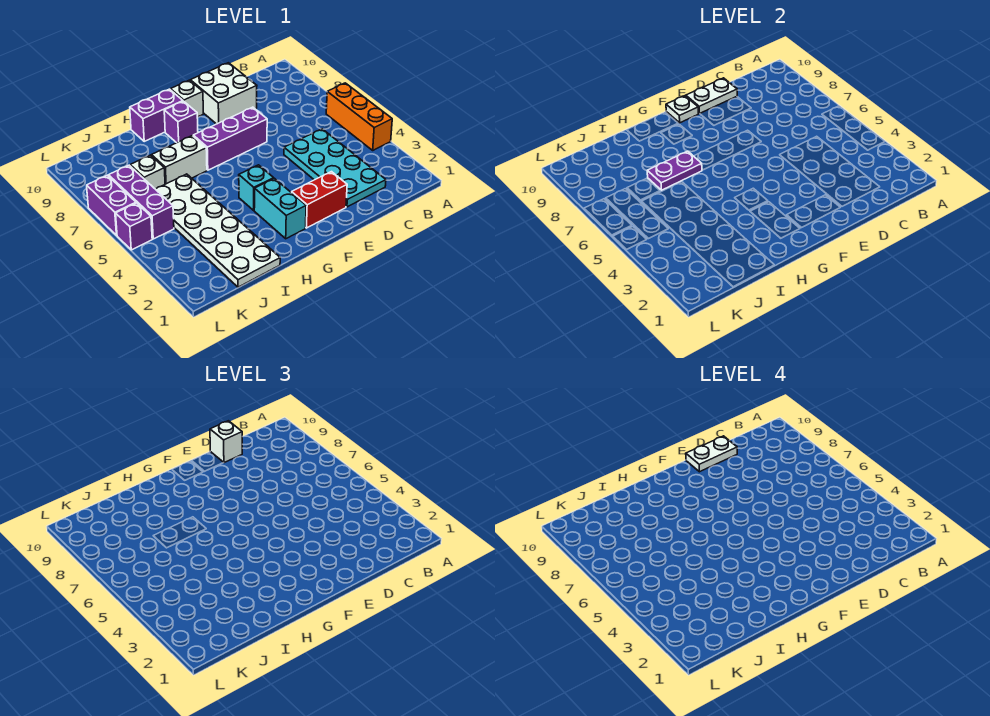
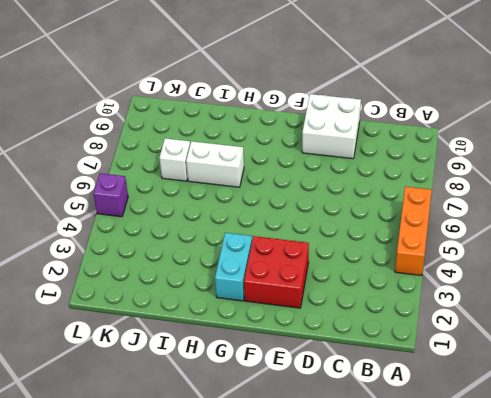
red brick E2:F3 level 1 -> red brick E2:F2 level 1
none -> cyan plate C2:D5 level 1
none -> purple brick E7:G7 level 1
none -> white brick F10 level 1

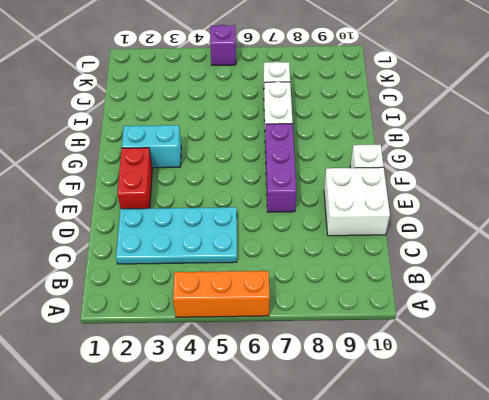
none -> cyan brick G4 level 1
none -> purple brick G9 level 1
none -> purple brick G10:H10 level 1

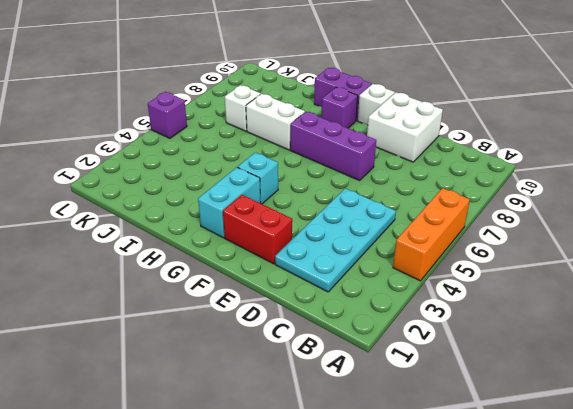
none -> white plate I1:J6 level 1
none -> purple brick K5:K7 level 1
none -> purple brick L6:L7 level 1

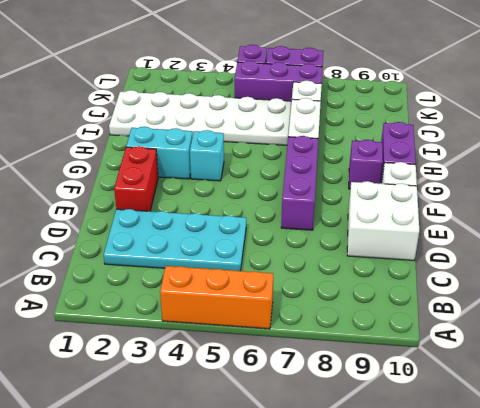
none -> white plate D10:E10 level 2
none -> white plate F10 level 2
none -> purple plate H7:I7 level 2

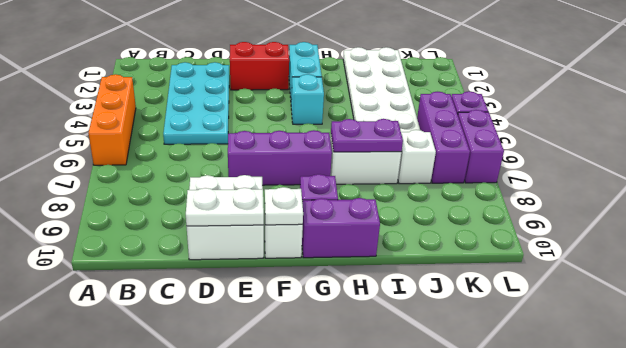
none -> white brick D10 level 3
none -> white plate D10:E10 level 4

